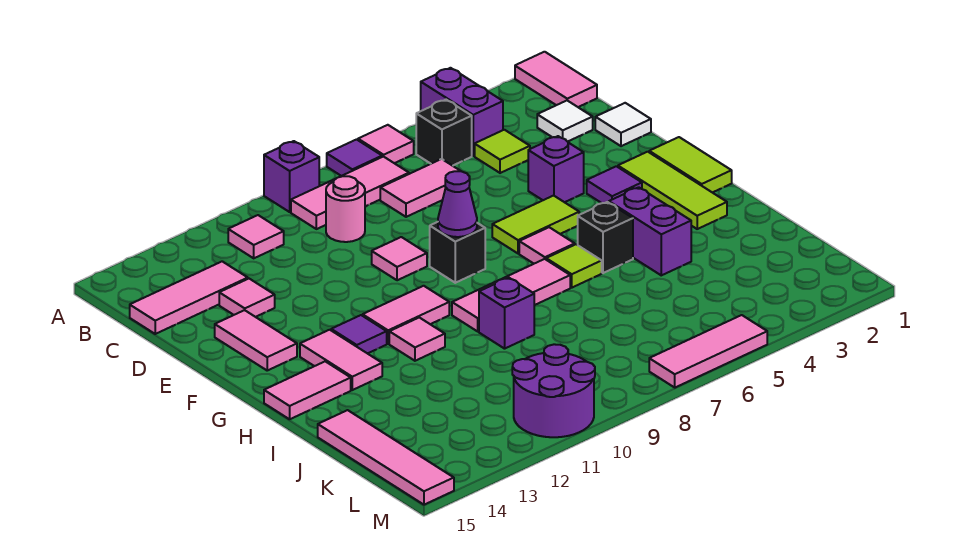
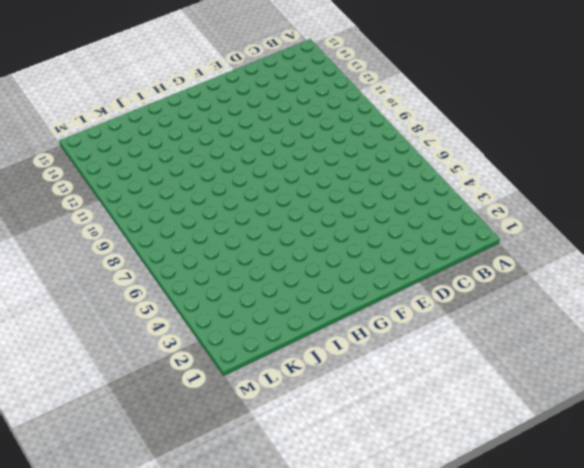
none -> pink tile A1:B1 level 1
none -> purple brick A4:B4 level 1
none -> pink tile A6 level 1
none -> purple tile A7 level 1

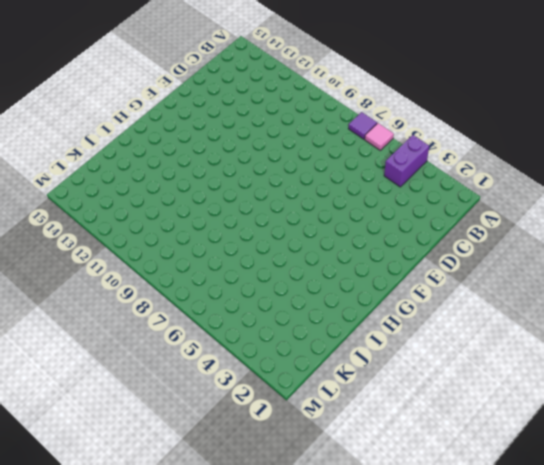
none -> pink tile A1:B1 level 1
none -> purple brick A9 level 1
none -> black brick B5 level 1
none -> pink tile B7:B9 level 1

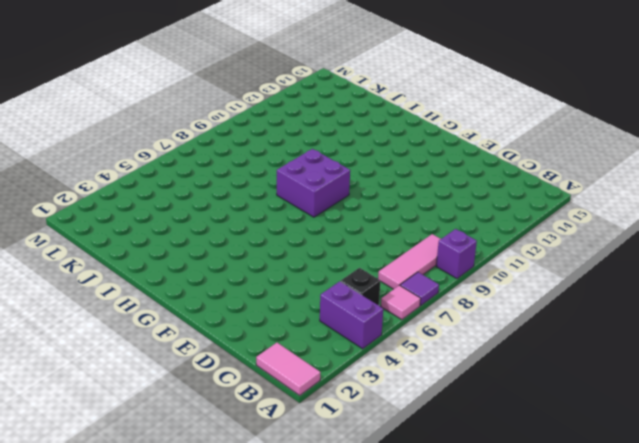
purple brick G8:H9 level 1 -> pink tile H7:H9 level 1
none -> pink tile B11 level 1
none -> white tile C2 level 1
none -> lime tile C4 level 1
none -> pink tile C6:C7 level 1

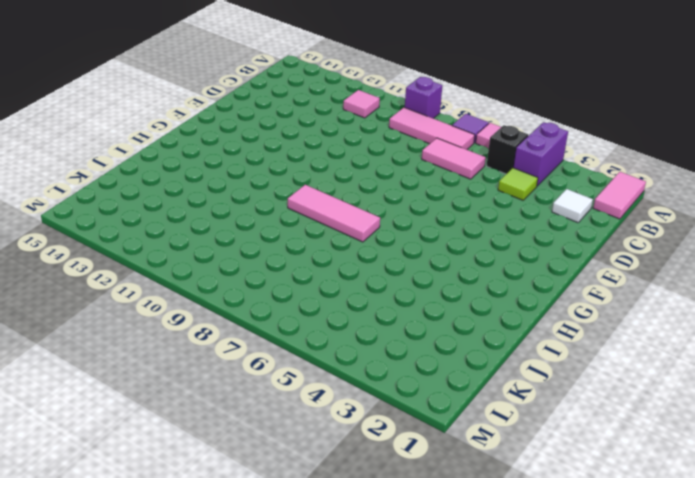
none -> pink round brick C9 level 1
none -> pink tile C13:C15 level 1
none -> white tile D1 level 1
none -> pink tile D13 level 1

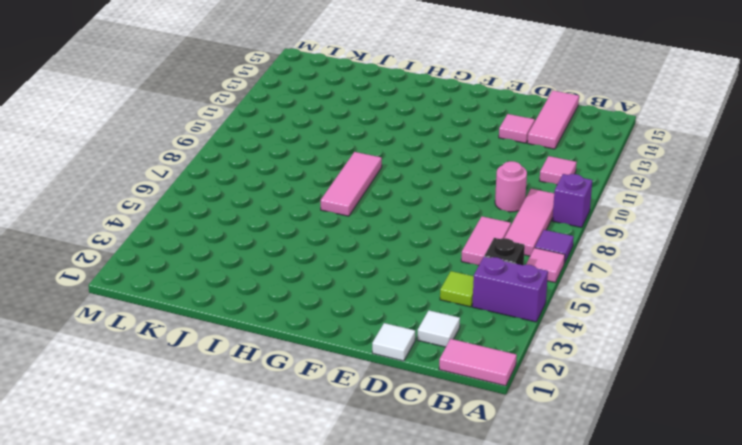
none -> purple brick E4 level 1
none -> pink tile E9 level 1
none -> pink tile E14:F14 level 1
none -> lime tile F1:G1 level 1

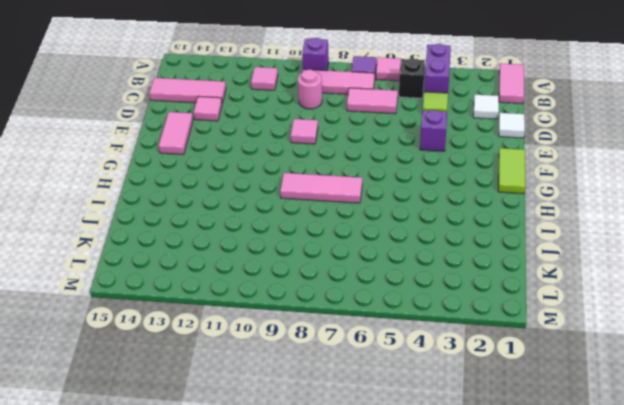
none -> lime tile F2:H2 level 1
none -> purple tile F3 level 1
none -> lime tile F5:F6 level 1
none -> black brick F8 level 1

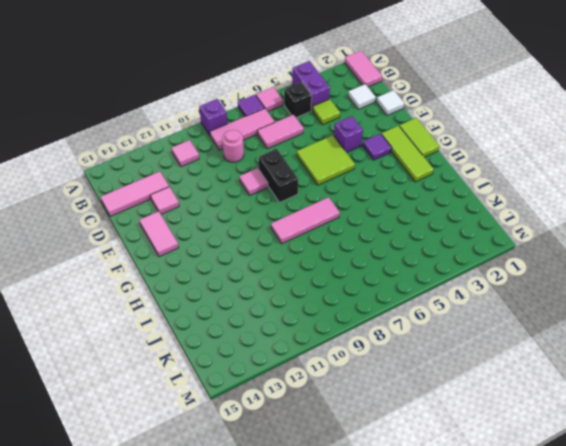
lime tile E5:F6 level 1 -> lime tile F5:F6 level 1
black brick E8:F8 level 1 -> black brick F8 level 1
none -> pink tile G6 level 1
none -> pink tile G10:G11 level 1
none -> purple tile G12 level 1
none -> pink tile G13:H13 level 1

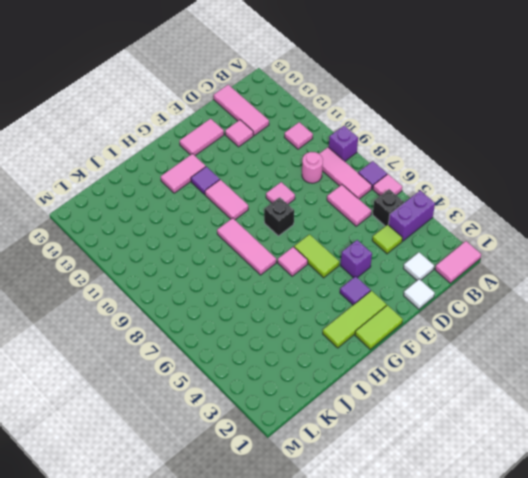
none -> purple brick H4:I4 level 1
none -> black brick H5 level 1
none -> lime tile H6 level 1
none -> pink tile H11 level 1

